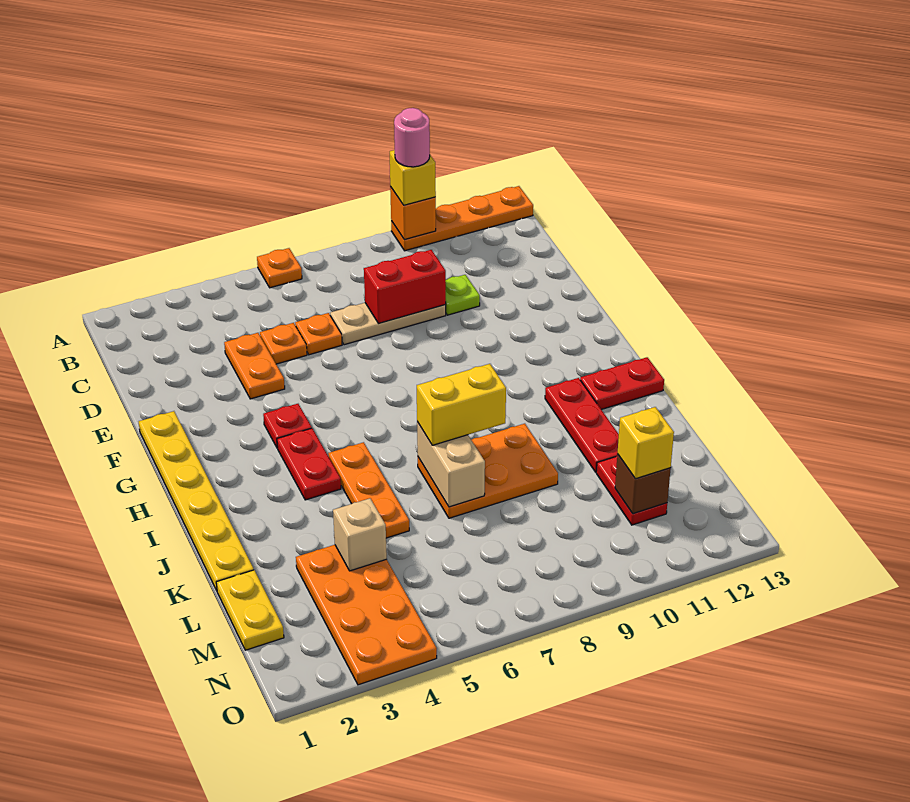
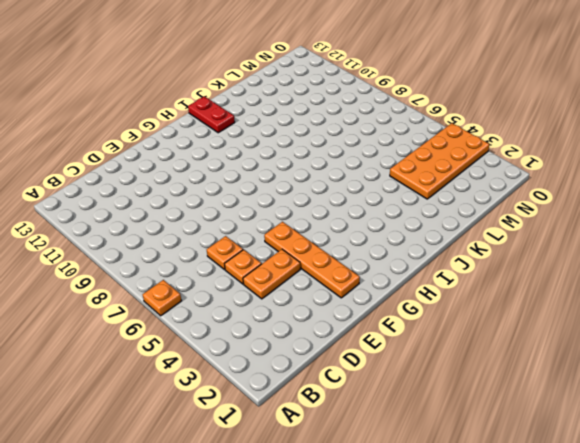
orange plate F2:F5 level 1 -> orange plate A10:A13 level 1
none -> tan plate D7:D9 level 1
none -> lime plate D10 level 1
none -> yellow plate F1:K1 level 1

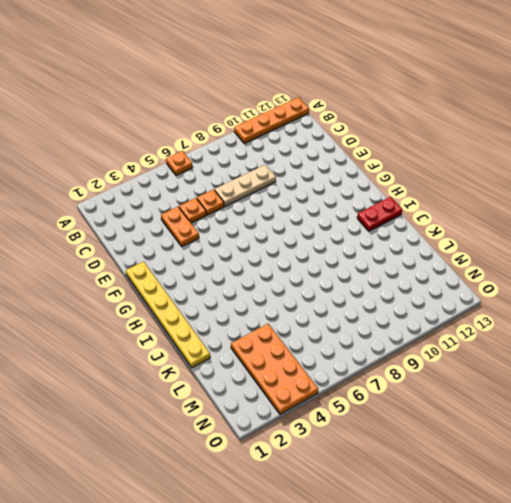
none -> lime plate D10 level 1
none -> red plate G4 level 1
none -> red plate H4:I4 level 1

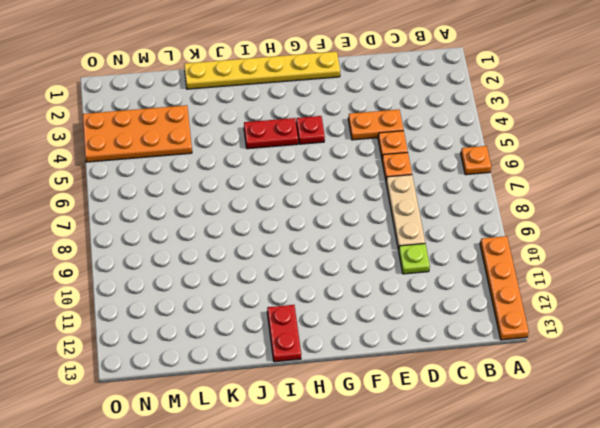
none -> orange plate I5:K5 level 1
none -> red plate I11:K11 level 1
none -> orange plate J7:K9 level 1

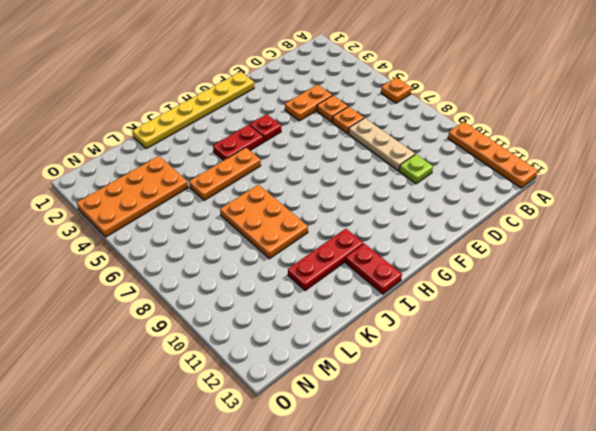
none -> yellow plate L1:M1 level 1
none -> red plate L11:M11 level 1
none -> orange brick A10 level 2

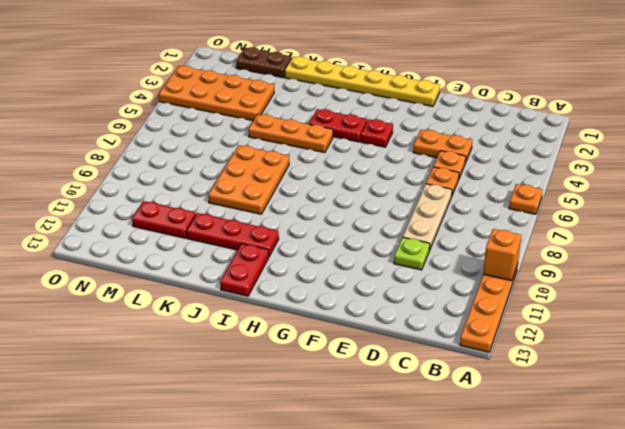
brown plate L1:M1 level 1 -> yellow plate L1:M1 level 1
none -> red brick D8:D9 level 2
none -> tan brick J7:K7 level 2
none -> tan brick L4 level 2

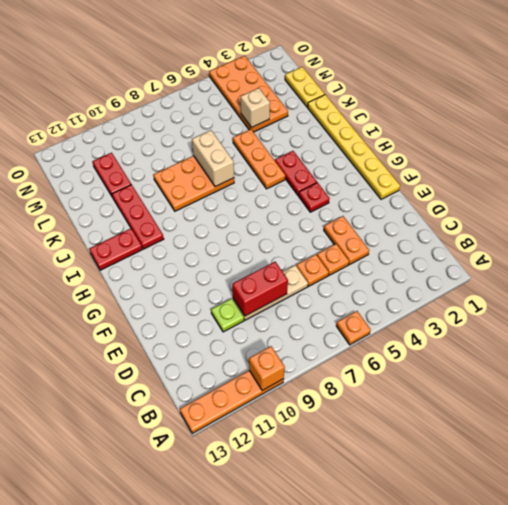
none -> brown brick M11 level 2
none -> yellow brick A10 level 3
none -> yellow brick J7:J8 level 3

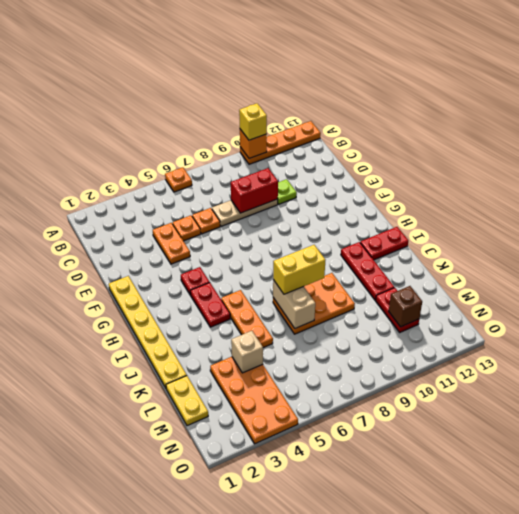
none -> yellow brick M11 level 3
none -> pink round brick A10 level 4

